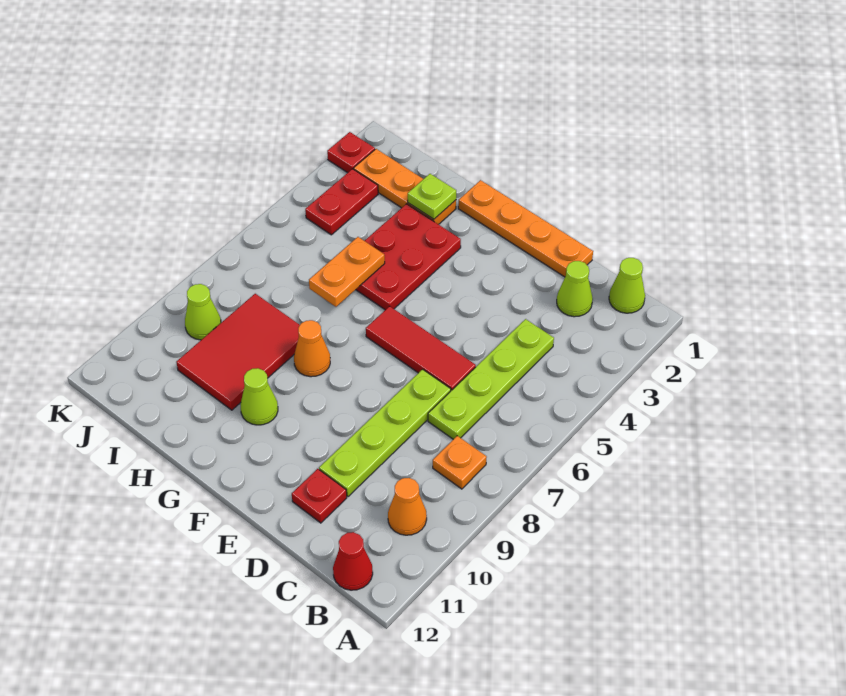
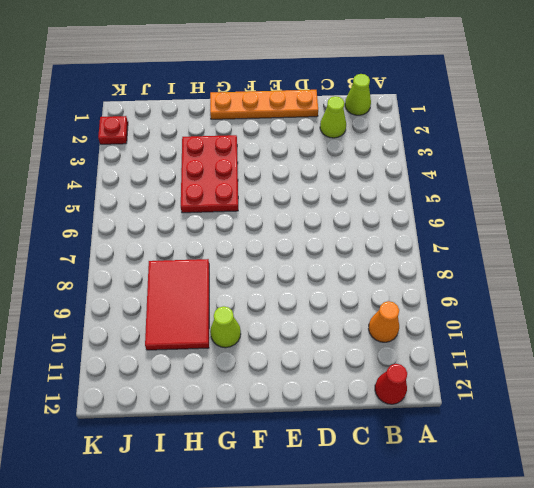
none -> orange plate B8 level 1
none -> lime plate C4:C7 level 1
none -> red tile D6:F6 level 1

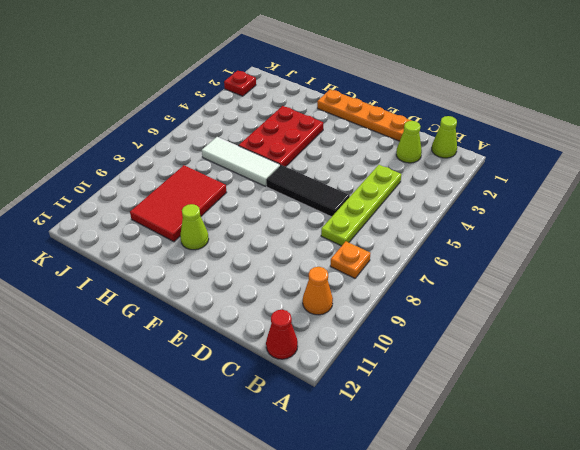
black tile D6:F6 level 1 -> red tile D6:F6 level 1
white tile G6:I6 level 1 -> none
none -> lime plate D7:D10 level 1
none -> red plate D11 level 1
none -> orange cone G8 level 1

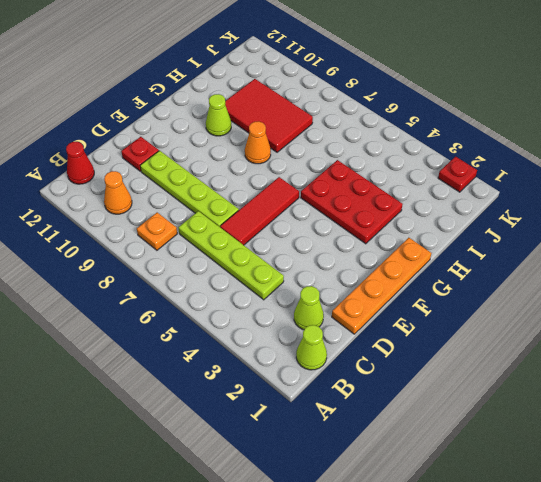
none -> orange plate H2:J2 level 1
none -> red plate J3:J4 level 1
none -> lime cone J9 level 1

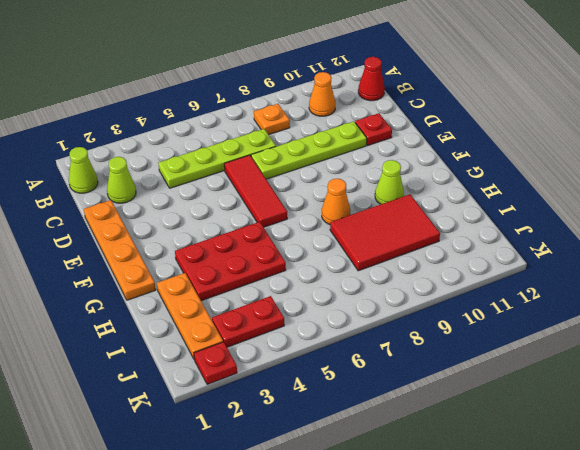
none -> lime cone J9 level 1
none -> lime plate H2 level 2
none -> orange plate H5:H6 level 2

